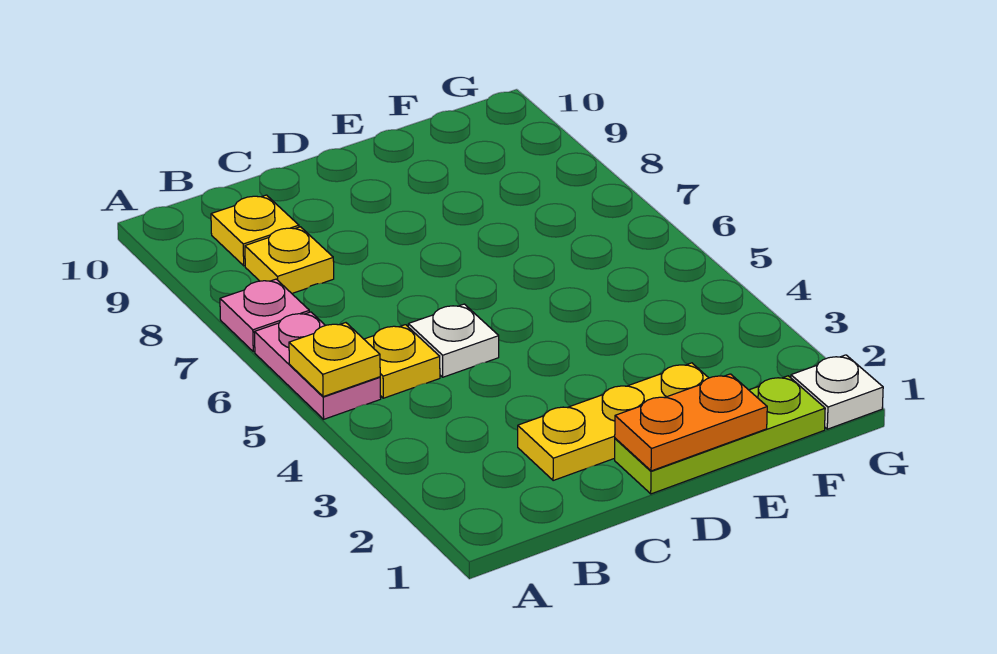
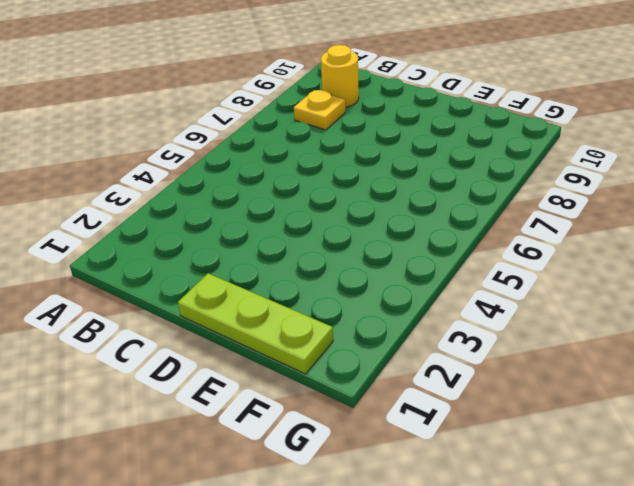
yellow round brick B9 level 1 -> yellow plate B9 level 1
none -> pink plate A5:A6 level 1
none -> pink plate A7 level 1

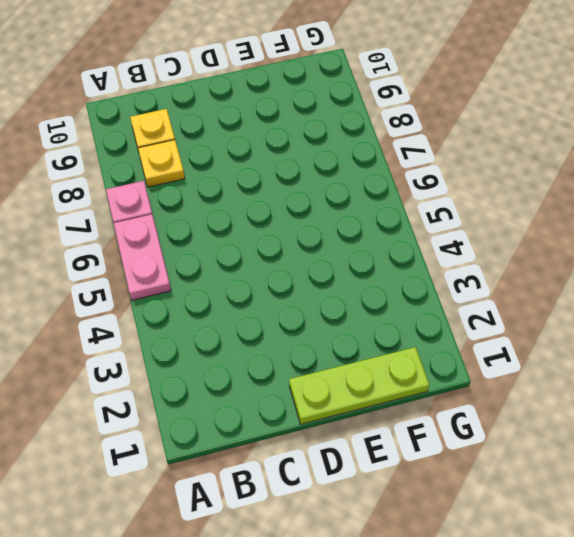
none -> yellow plate B5 level 1
none -> yellow plate C2:E2 level 1

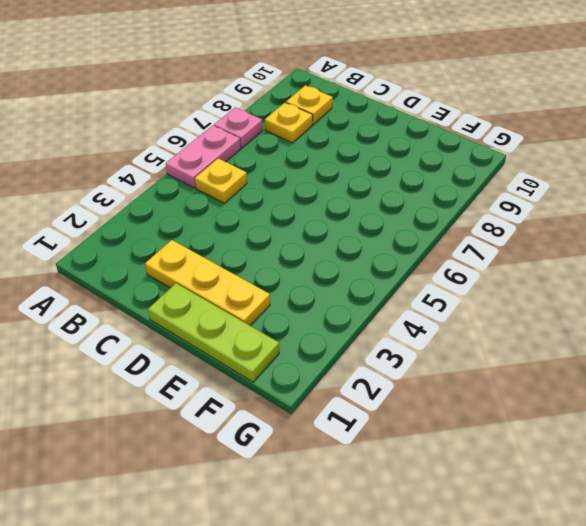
none -> white plate C5 level 1
none -> white plate G1 level 1

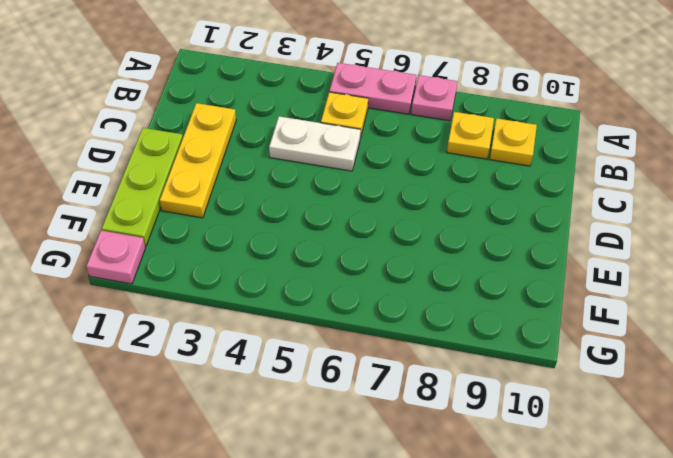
white plate C4:C5 level 1 -> white plate C5 level 1
pink plate G1 level 1 -> white plate G1 level 1
none -> yellow plate A5 level 2
none -> orange plate D1:E1 level 2

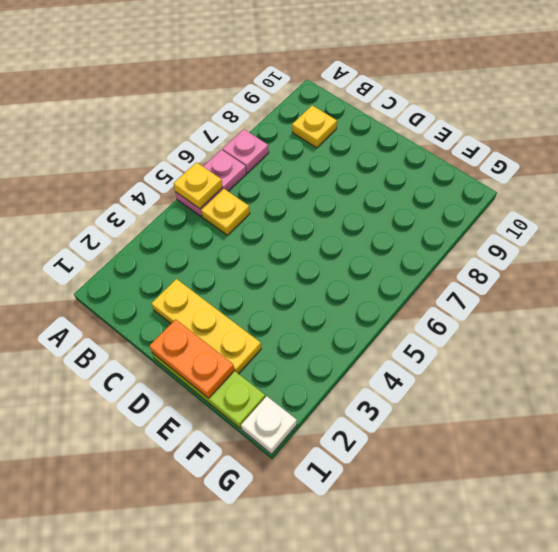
none -> yellow plate B8 level 1
none -> white plate C5 level 1

